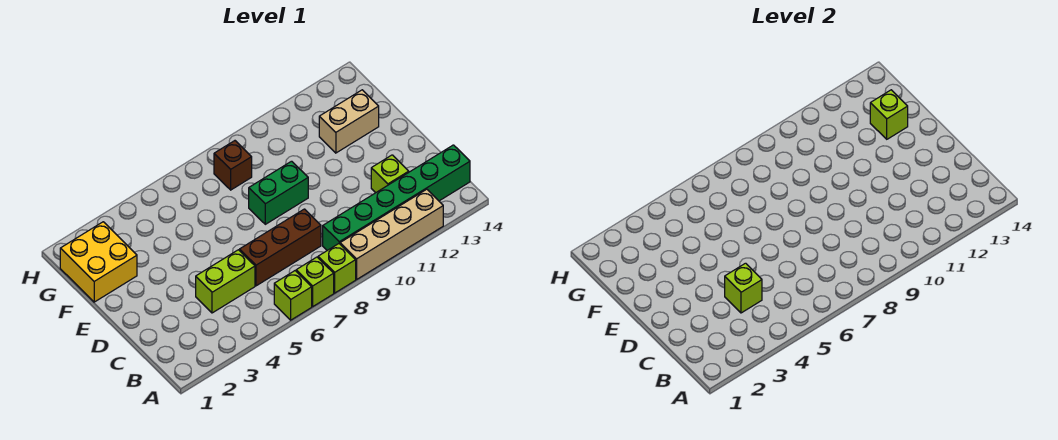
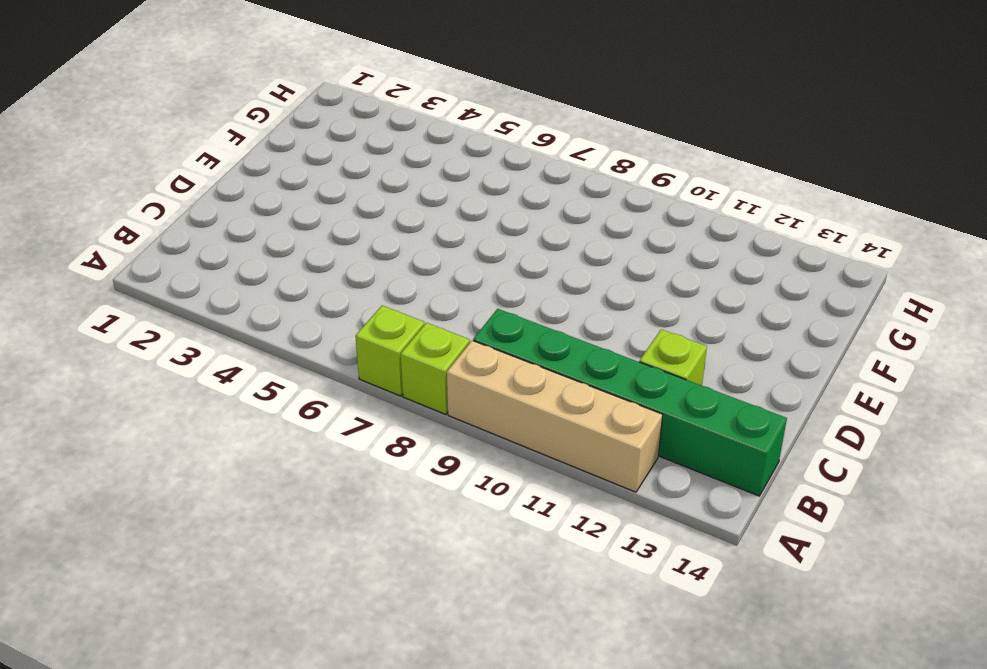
none -> lime brick A6 level 1
none -> lime brick C4:C5 level 1
none -> brown brick C6:C8 level 1

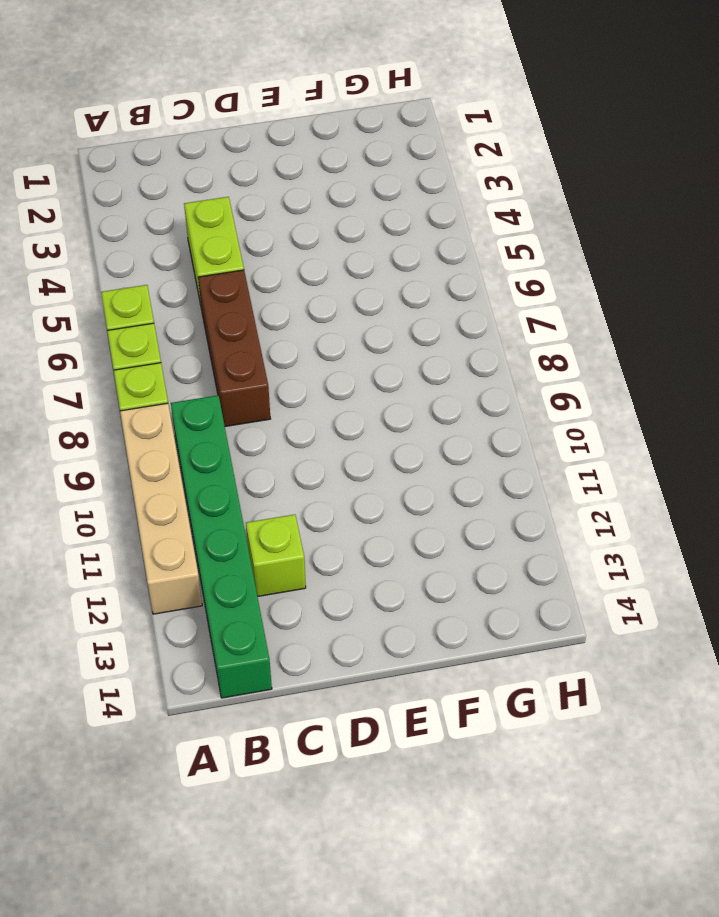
none -> green brick E8:E9 level 1
none -> yellow brick F1:G2 level 1
none -> tan brick F12:F13 level 1

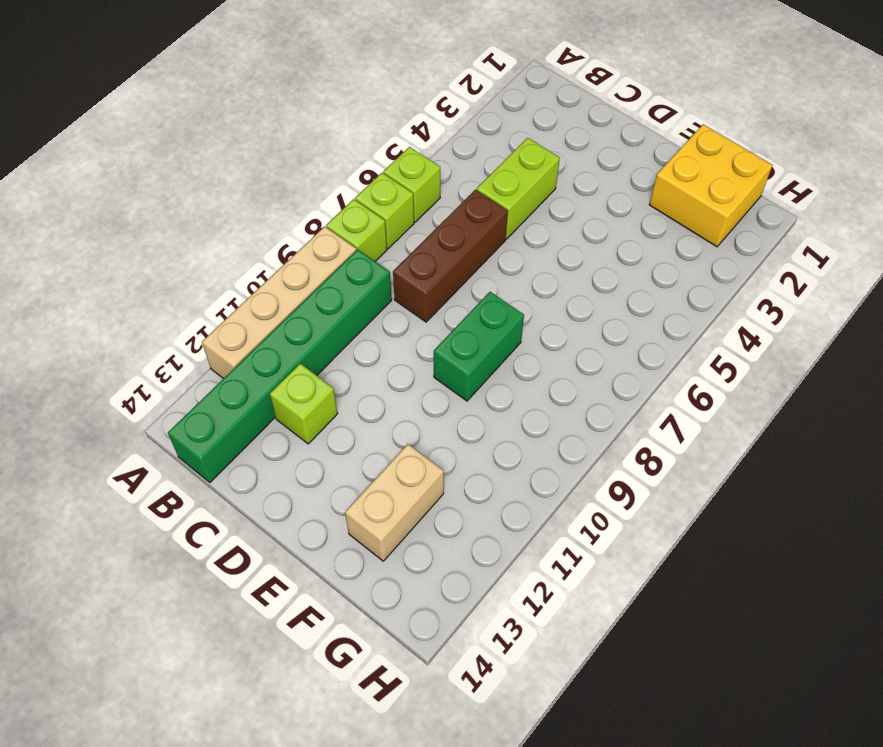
none -> brown brick G8 level 1
none -> lime brick C4 level 2
none -> lime brick F13 level 2

